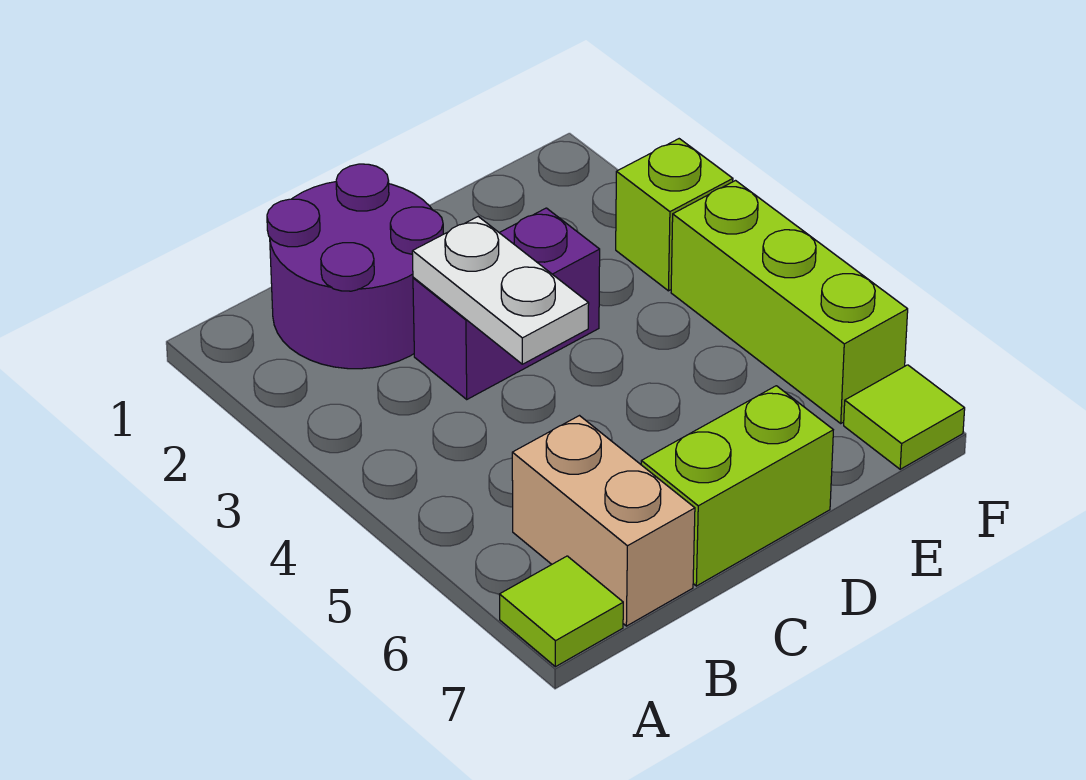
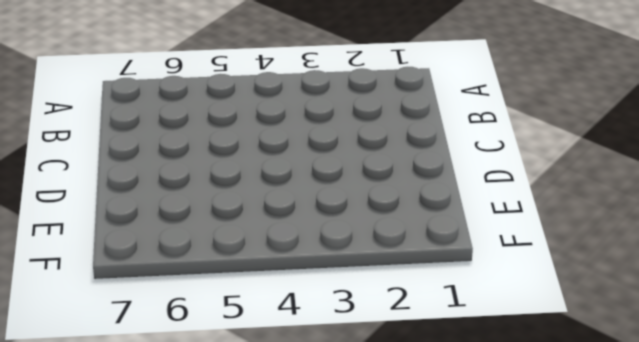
none -> lime tile A7 level 1
none -> purple round brick B1:C2 level 1

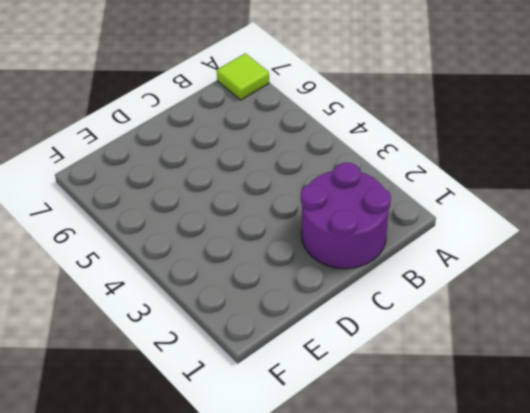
none -> tan brick B6:B7 level 1
none -> purple brick C3:D3 level 1

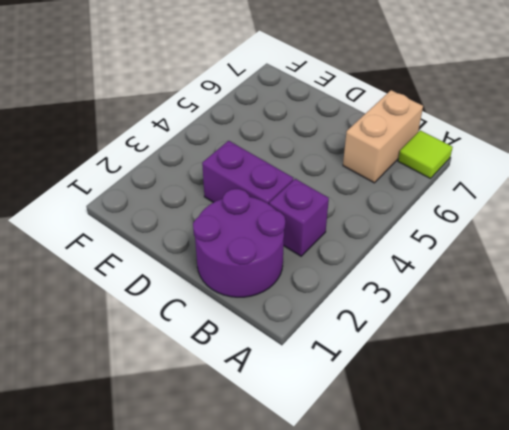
purple brick B3 level 1 -> none
none -> lime brick C7:D7 level 1
none -> lime brick F3 level 1

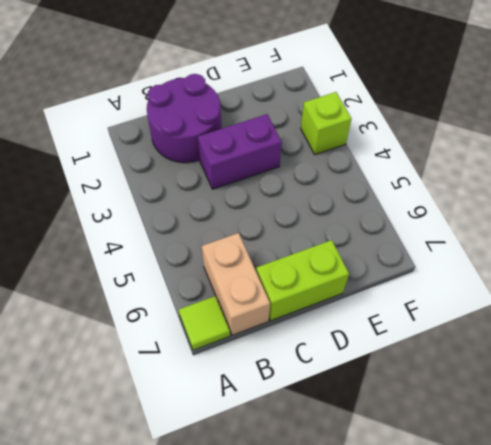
none -> lime brick F4:F6 level 1
none -> lime tile F7 level 1

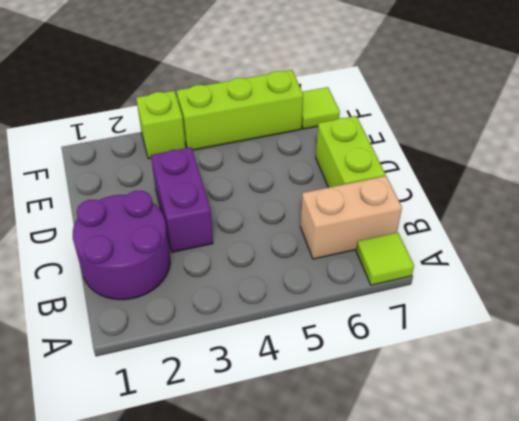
none -> white plate C3:C4 level 2

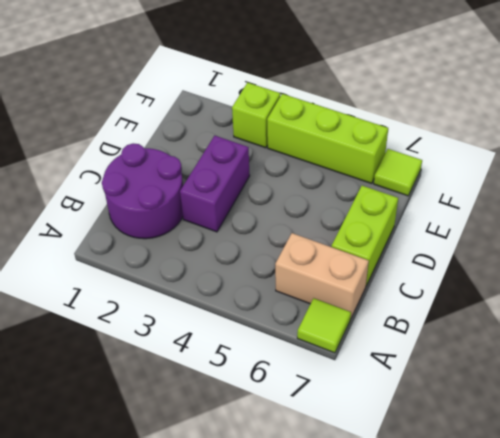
none -> white plate C3:C4 level 2

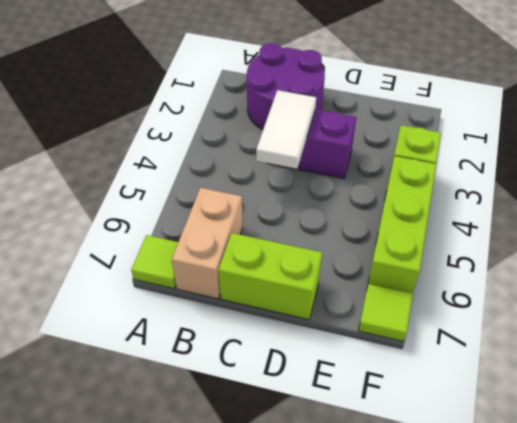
white tile C3:C4 level 2 -> white plate C3:C4 level 2

